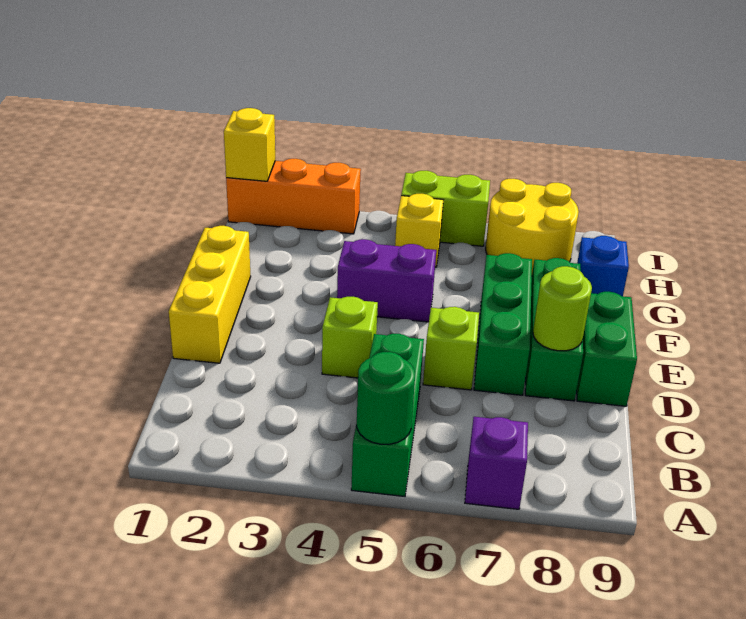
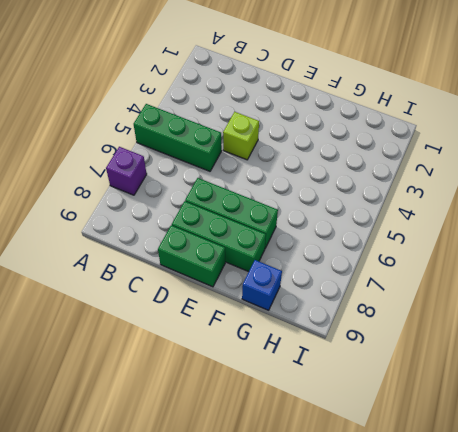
none -> yellow brick D1:F1 level 1
none -> lime brick D6 level 1
none -> purple brick F4:F5 level 1

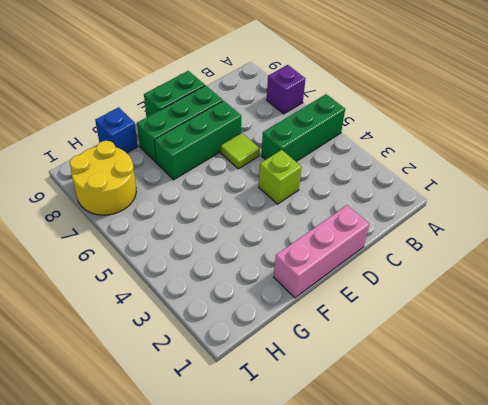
pink brick D1:F1 level 1 -> yellow brick D1:F1 level 1
lime tile D6 level 1 -> lime brick D6 level 1
none -> purple brick F4:F5 level 1
none -> yellow brick H5 level 1
none -> orange brick I1:I3 level 1

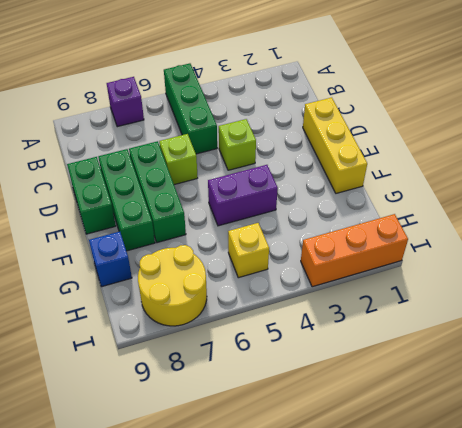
none -> lime brick I5:I6 level 1
none -> green round brick A5 level 2
none -> lime round brick D8 level 2

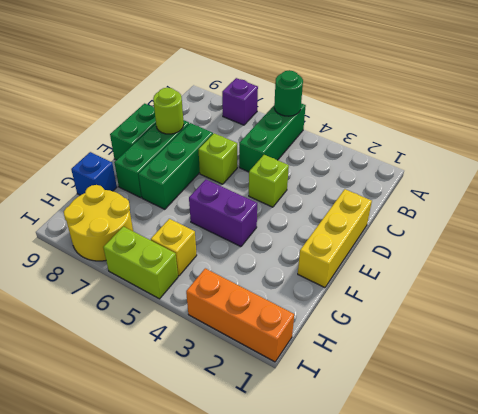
none -> yellow brick I1 level 2

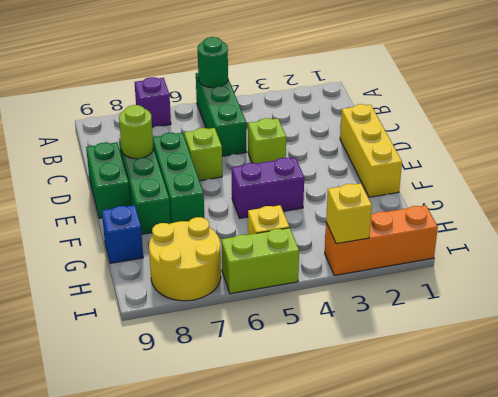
yellow brick I3 level 2 -> yellow brick I1 level 2

